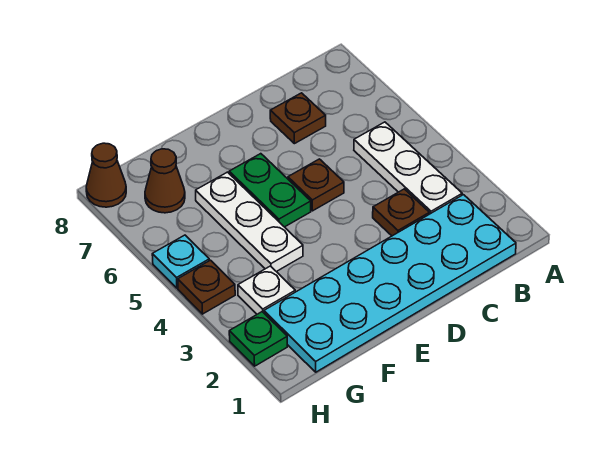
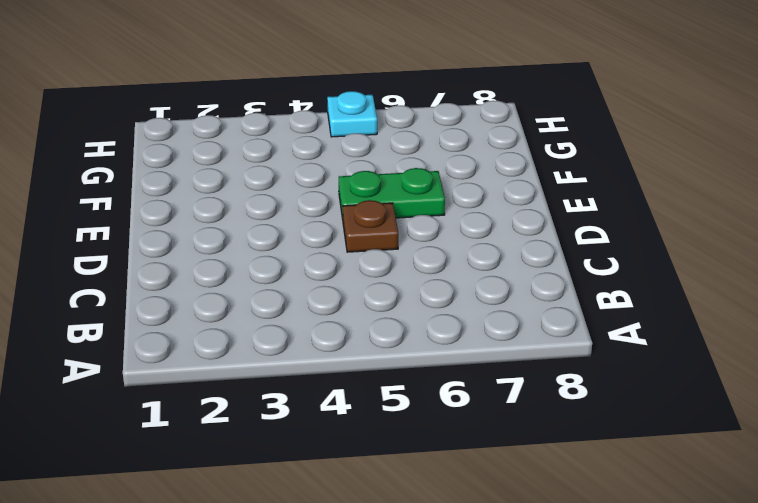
none -> cyan plate B1:G2 level 1
none -> white plate B3:B5 level 1
none -> brown plate C3 level 1

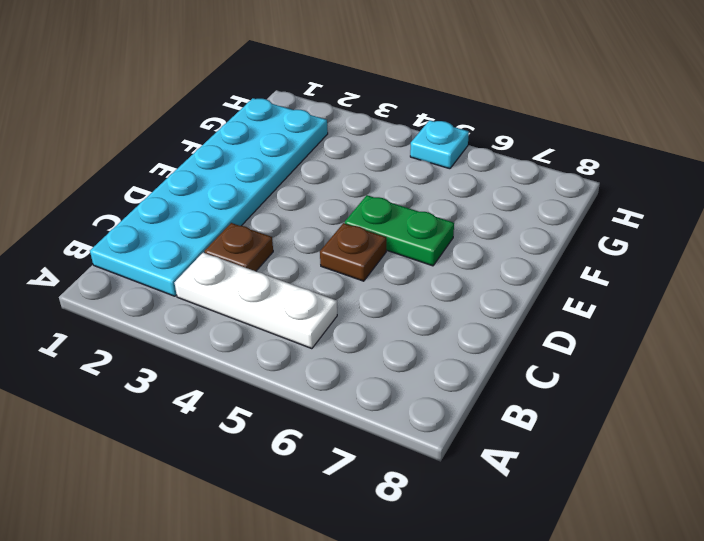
none -> brown plate C7 level 1
none -> white plate F4:F6 level 1
none -> white plate G3 level 1

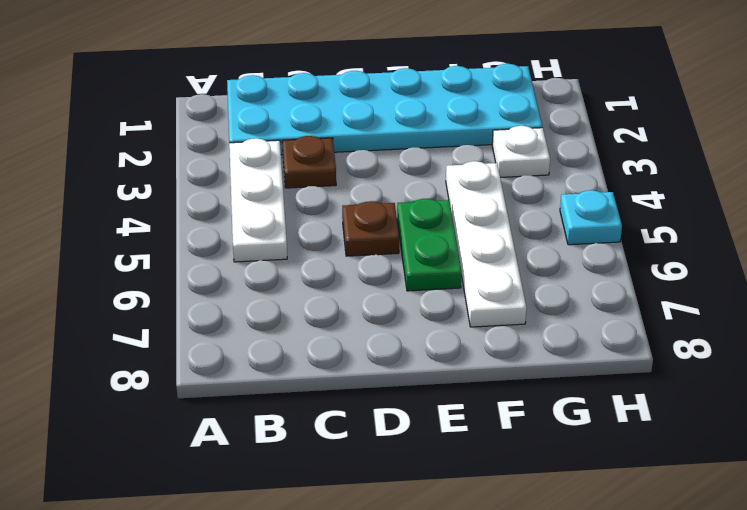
white plate F4:F7 level 1 -> white plate F4:F6 level 1
none -> brown plate C7 level 1
none -> brown cone G7 level 1
none -> green plate H2 level 1

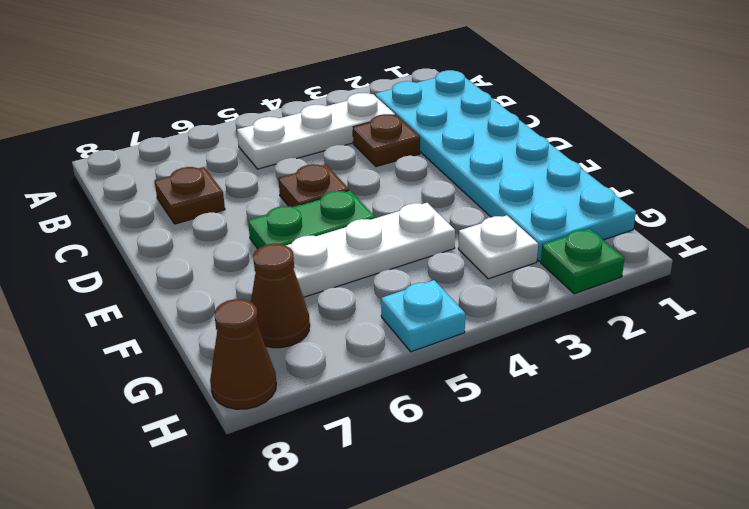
none -> brown plate H4 level 1

